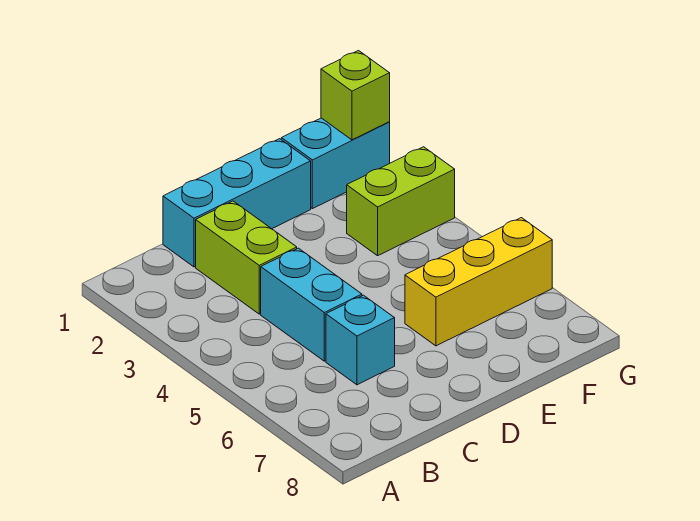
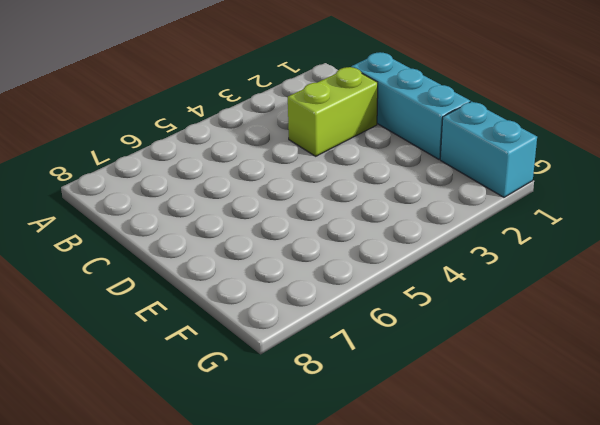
none -> cyan brick C4:C5 level 1
none -> cyan brick C6 level 1

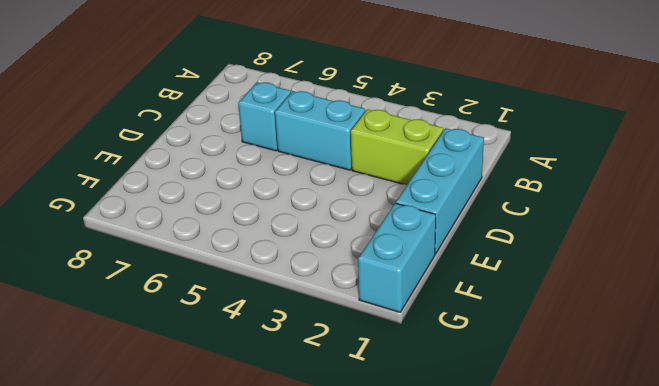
none -> yellow brick E6:G6 level 1
none -> lime brick F3:G3 level 1

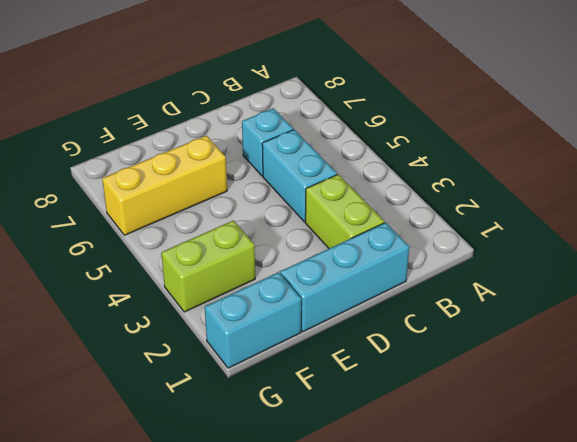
none -> lime brick G1 level 2

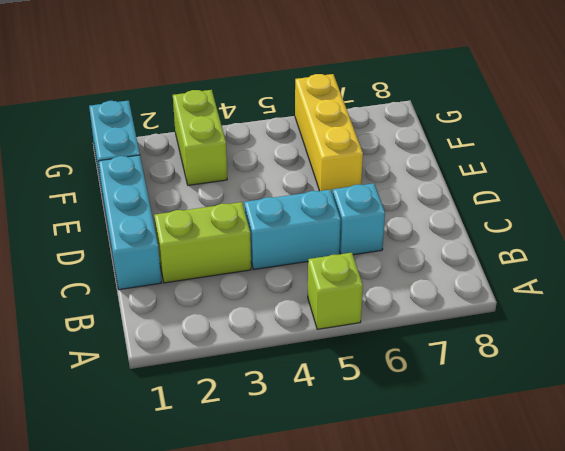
lime brick A5 level 1 -> lime brick G1 level 2

